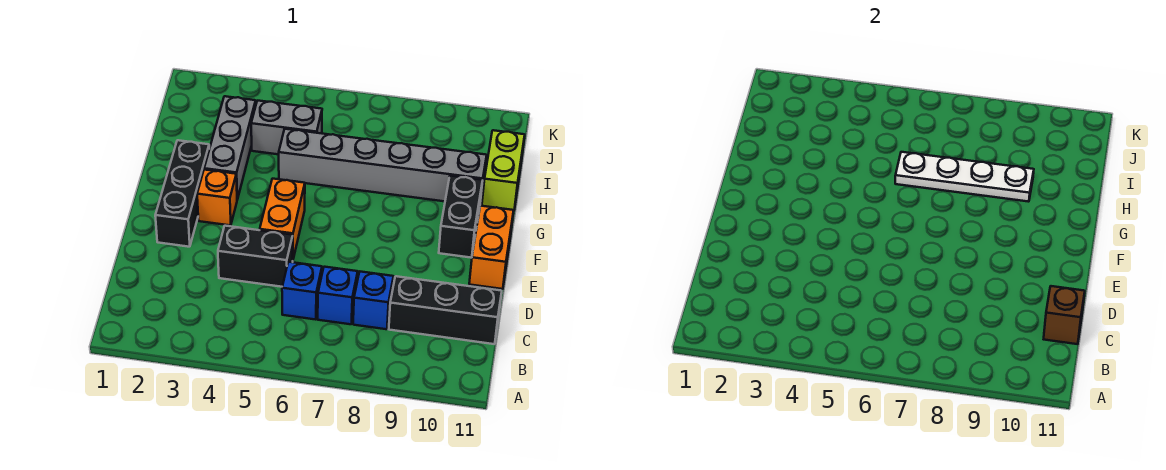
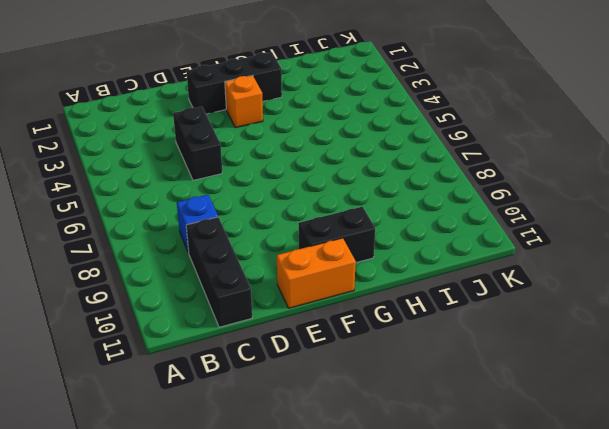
none -> blue brick C6 level 1
none -> blue brick C7 level 1
none -> orange brick E5:F5 level 1

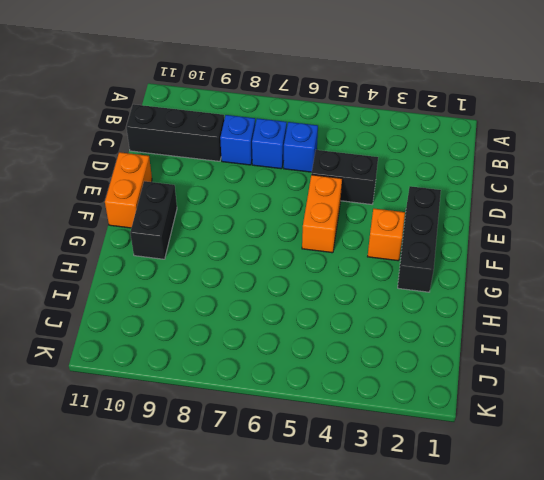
none -> grey brick G3:I3 level 1
none -> grey brick H5:H10 level 1
none -> lime brick H11:I11 level 1

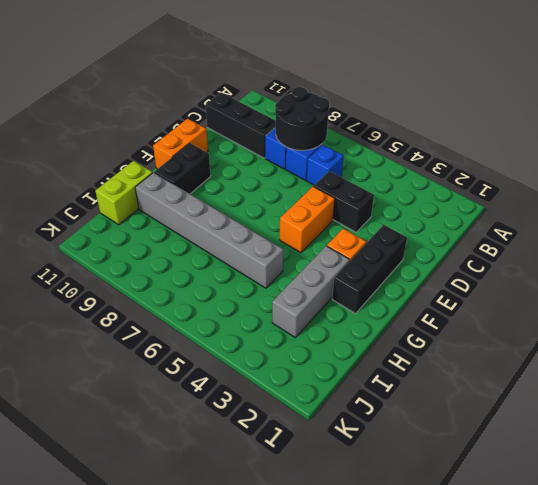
black round brick B7:C8 level 2 -> none
none -> grey brick I4:I5 level 1
none -> brown brick C11 level 2
none -> white plate H6:H9 level 2

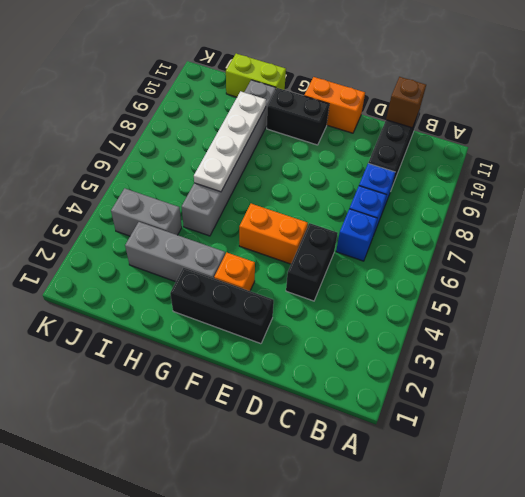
grey brick I4:J4 level 1 -> grey brick I4:I5 level 1

